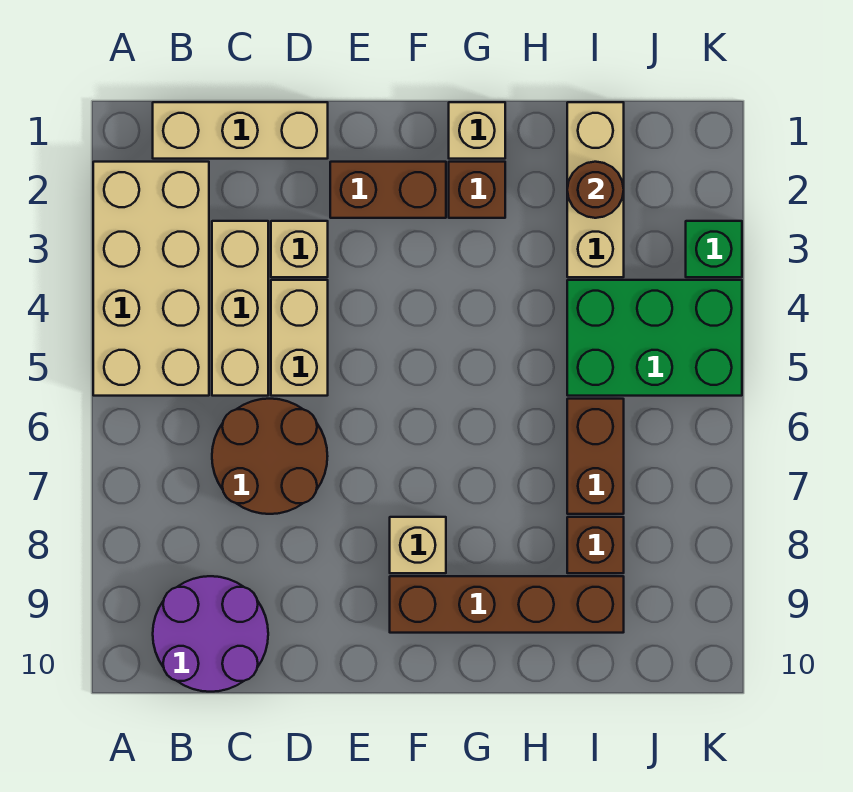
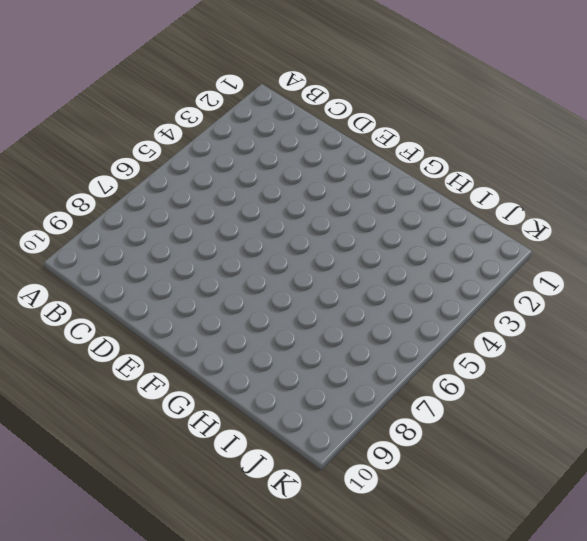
none -> tan brick A2:B5 level 1
none -> tan brick B1:D1 level 1
none -> purple round brick B9:C10 level 1

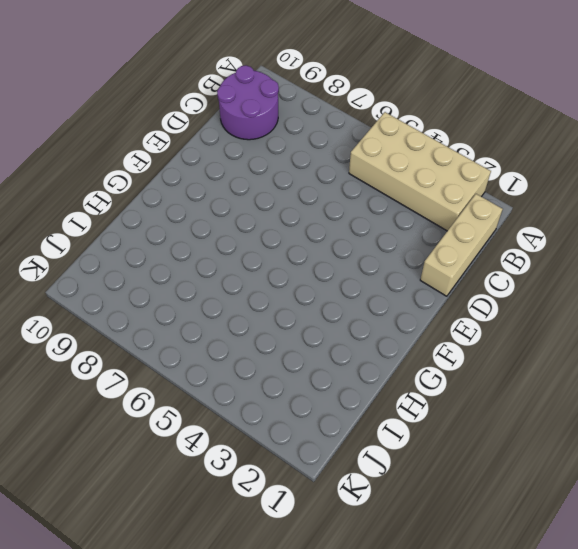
none -> tan brick C3:C5 level 1
none -> brown round brick C6:D7 level 1
none -> tan brick D3 level 1

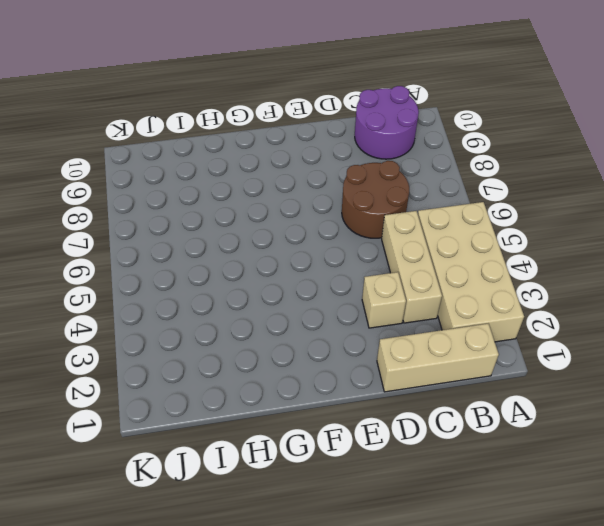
none -> tan brick D4:D5 level 1
none -> brown brick E2:F2 level 1
none -> tan brick F8 level 1

